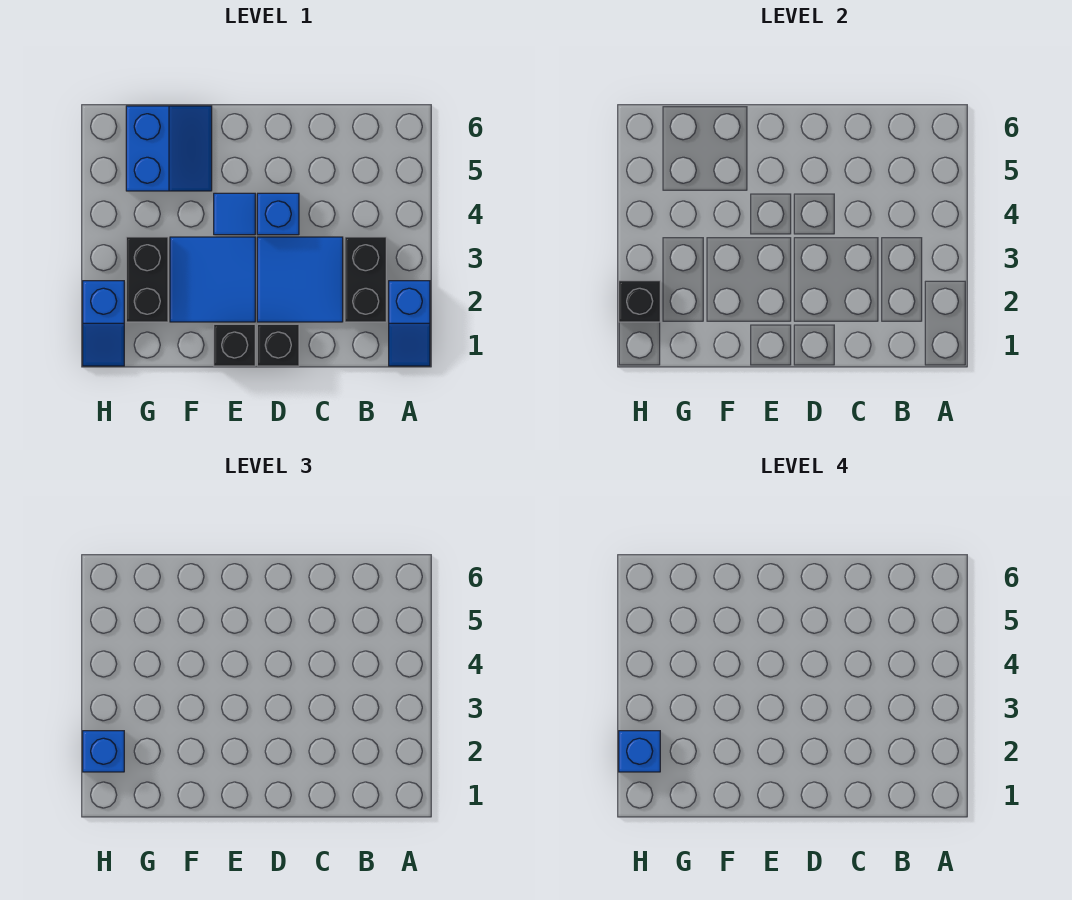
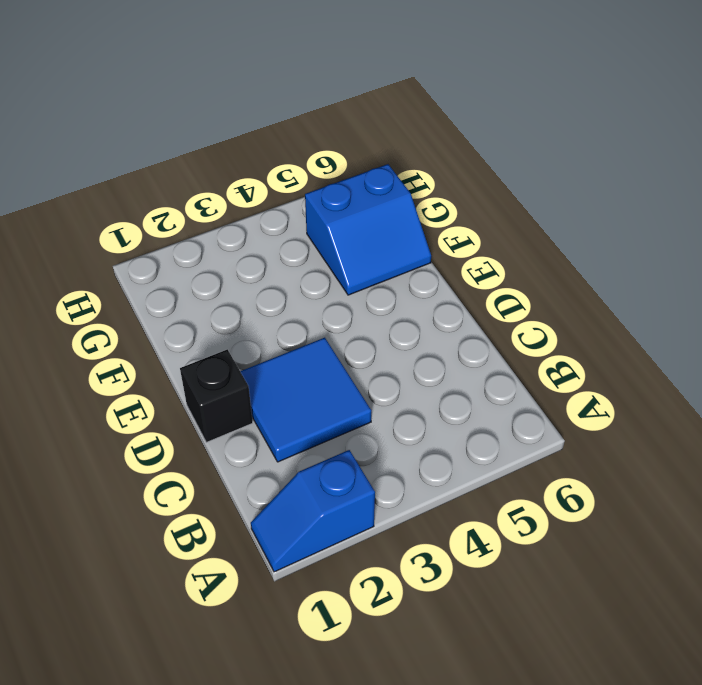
none -> black brick B2:B3 level 1
none -> blue brick D4 level 1
none -> black brick E1 level 1

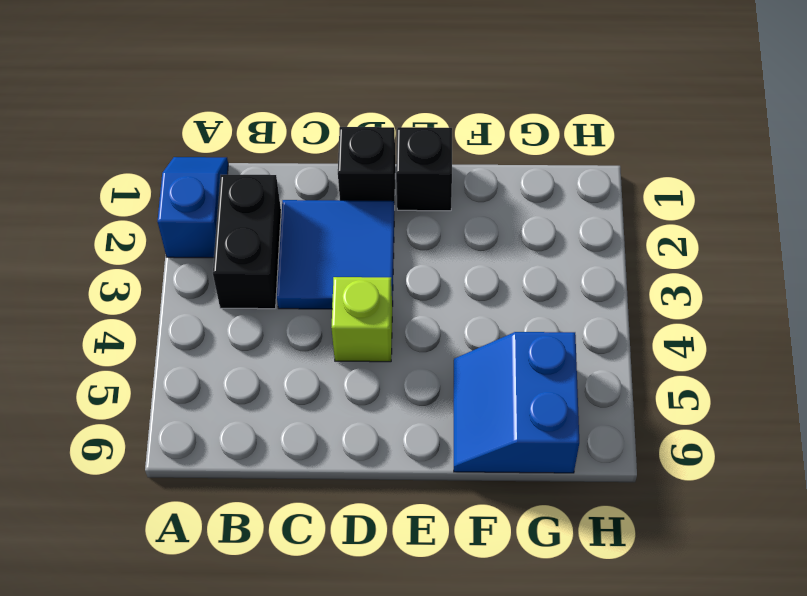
lime brick D4 level 1 -> blue brick D4 level 1
none -> blue tile E2:F3 level 1
none -> blue tile E4 level 1
none -> black brick G2:G3 level 1

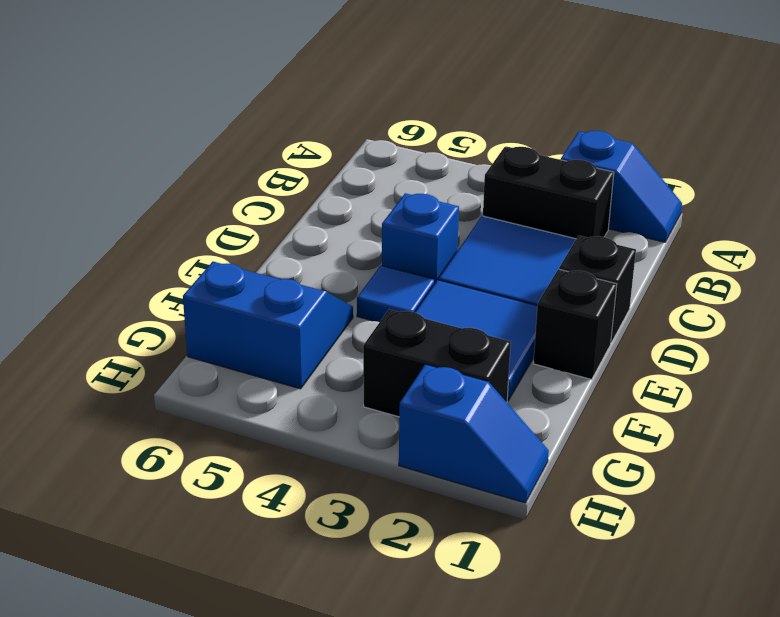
none -> black brick H2 level 2
none -> blue brick H2 level 3
none -> blue brick H2 level 4

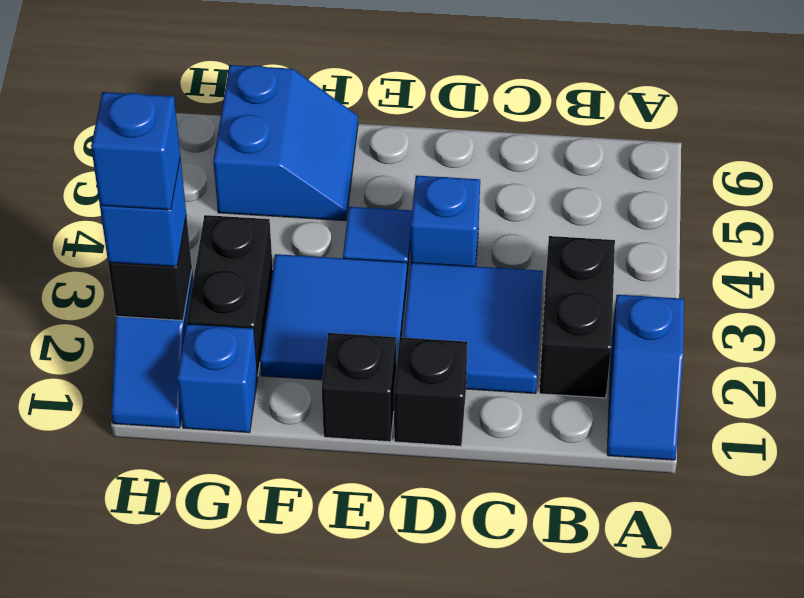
blue brick G1 level 1 -> none

